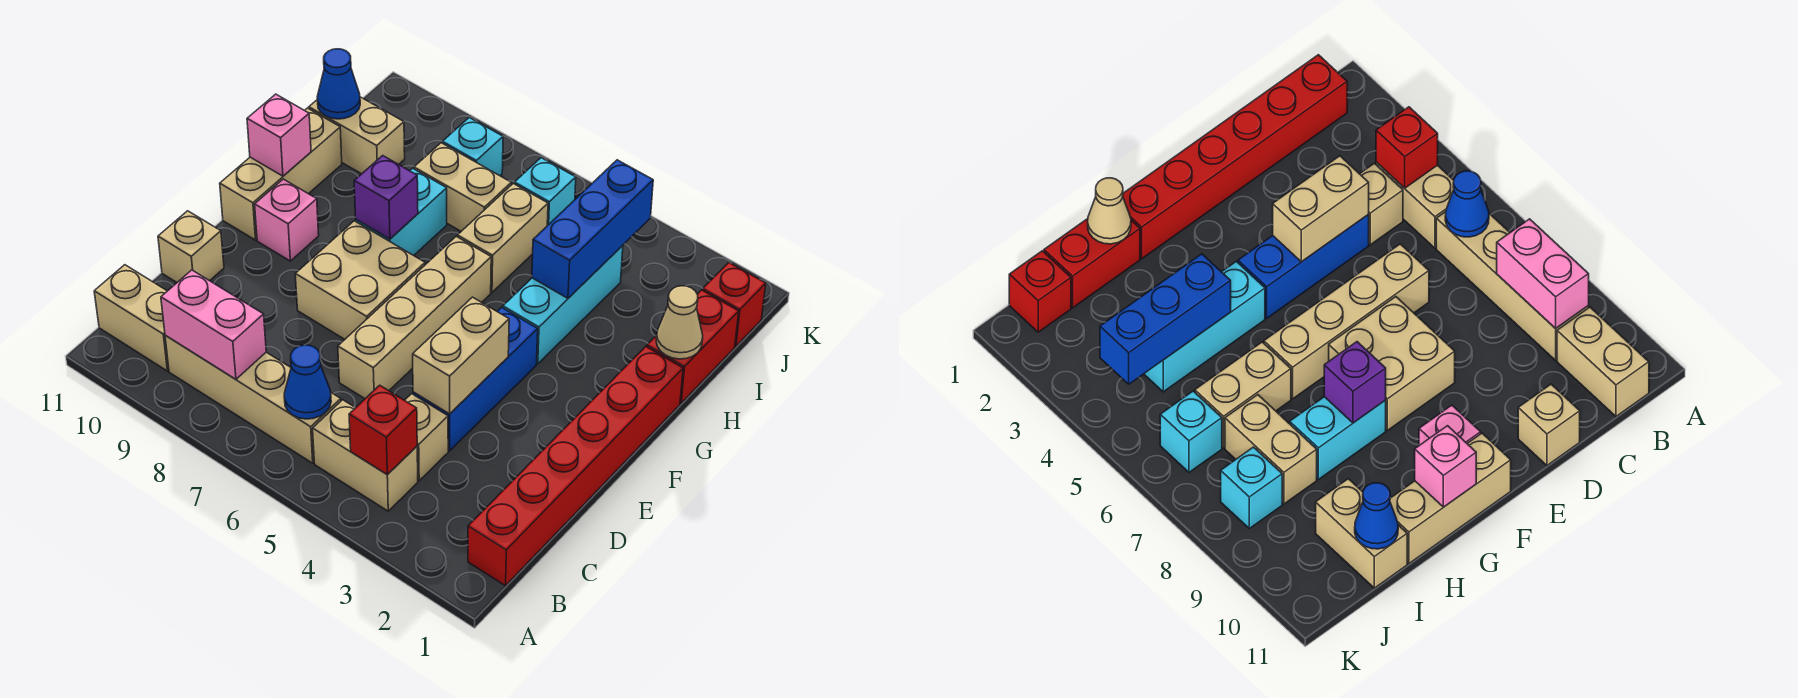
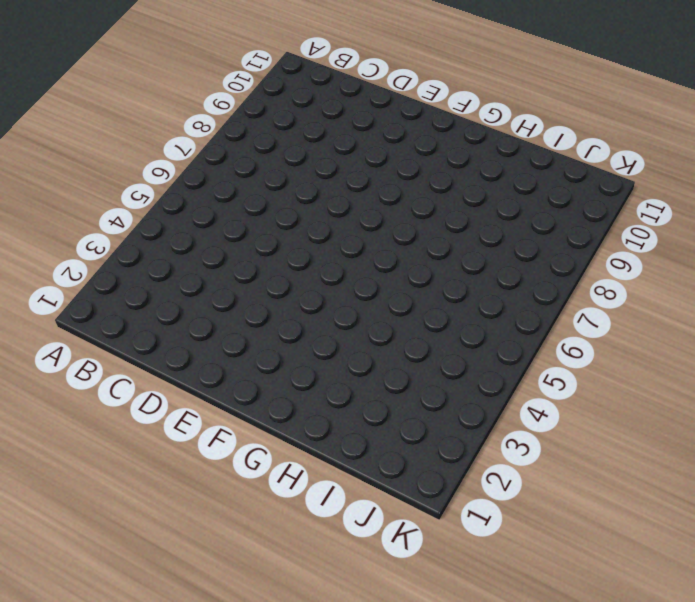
none -> red brick B1:G1 level 1
none -> tan brick B4:B5 level 1
none -> tan brick B6:B9 level 1

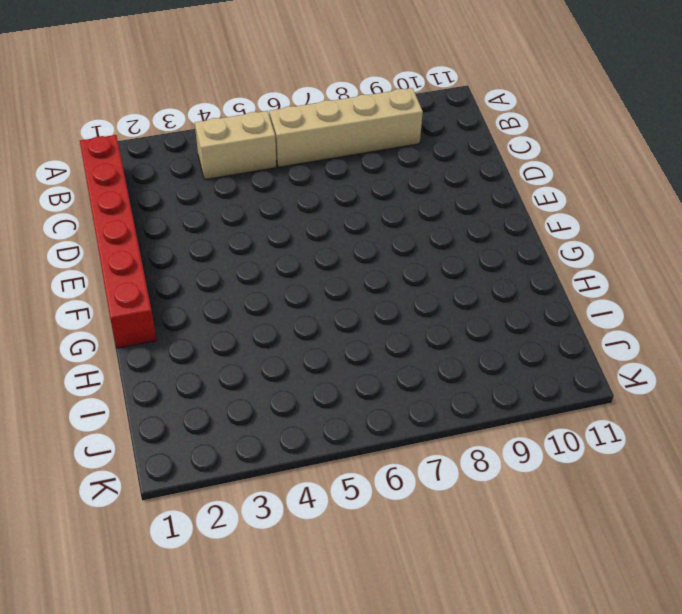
none -> tan brick B10:B11 level 1
none -> tan brick C4 level 1
none -> blue brick D4:F4 level 1

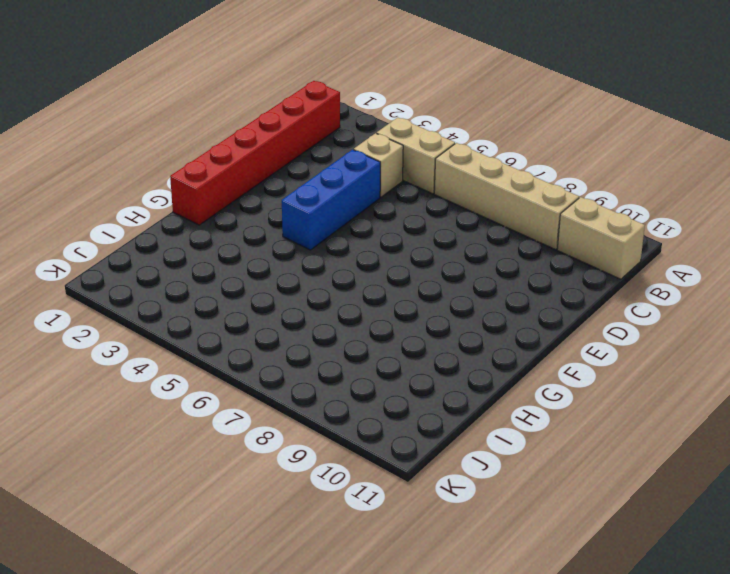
none -> tan brick D6:G6 level 1
none -> tan brick D11 level 1
none -> tan brick E7:F8 level 1

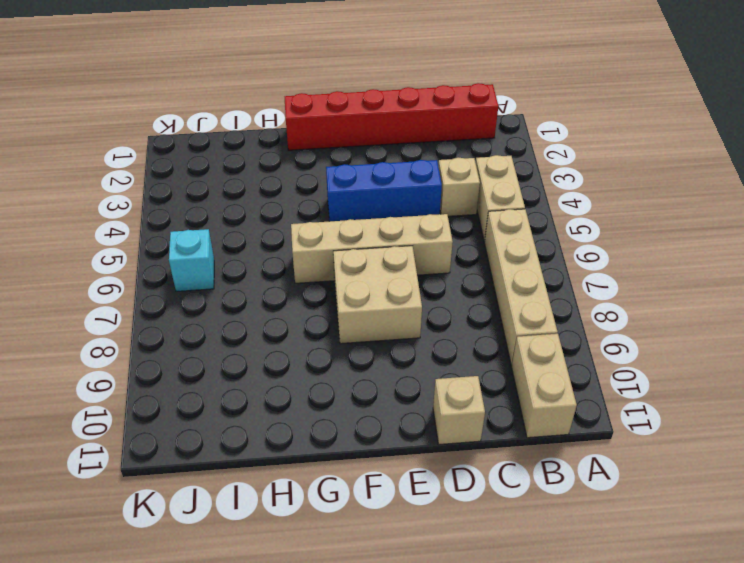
none -> pink brick F10 level 1
none -> tan brick F11:H11 level 1
none -> cyan brick G4:I4 level 1

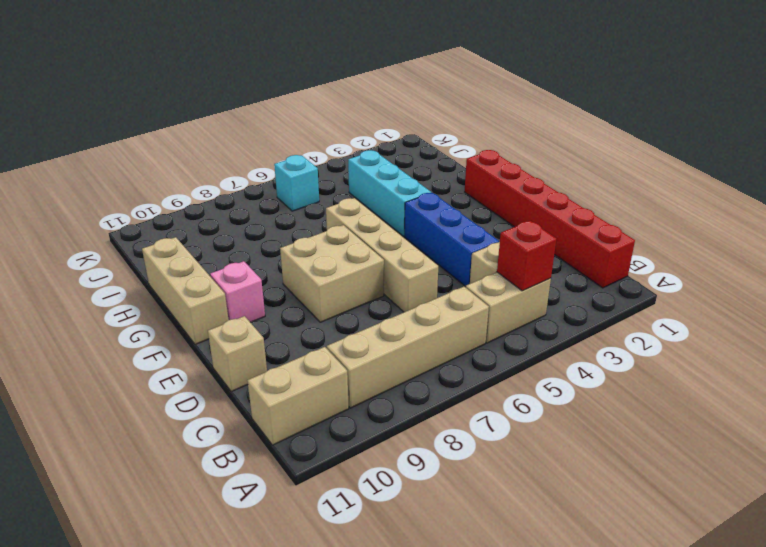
none -> cyan brick G8:H8 level 1
none -> red brick H1:I1 level 1
none -> tan brick H6:I6 level 1

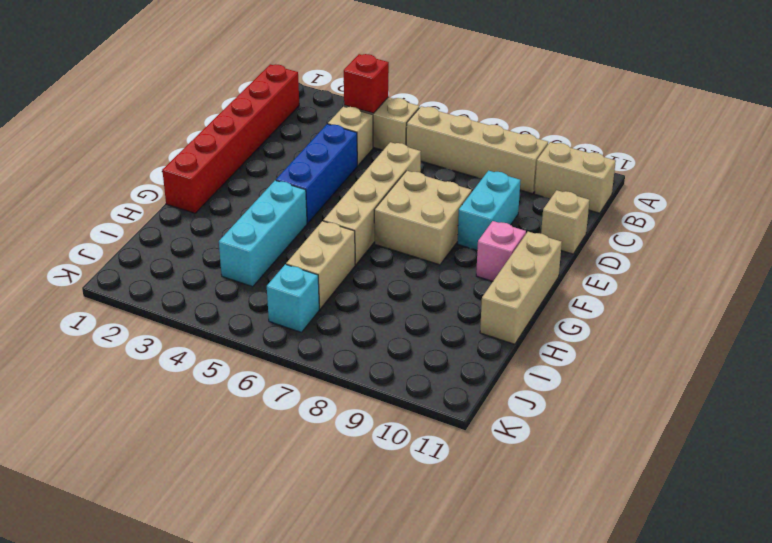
cyan brick D9:E9 level 1 -> cyan brick G8:H8 level 1
none -> red brick H1:I1 level 1
none -> tan brick I7:I8 level 1
none -> tan brick I10:I11 level 1

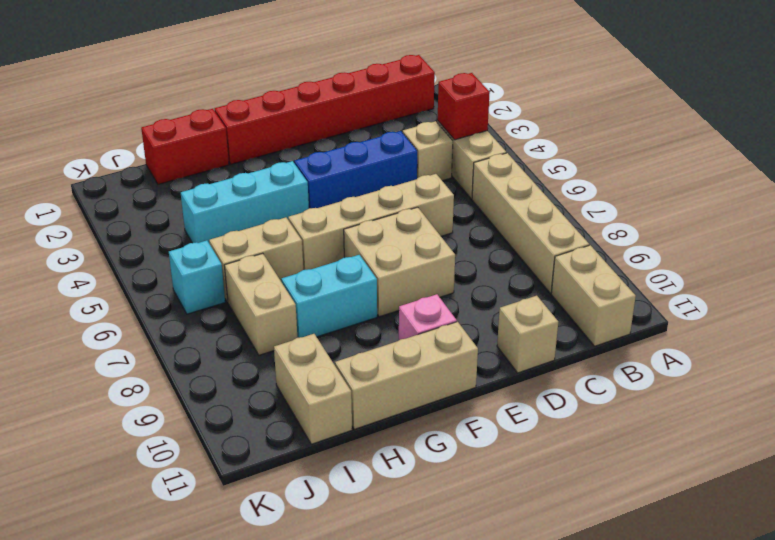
none -> red brick J1 level 1
none -> cyan brick J8 level 1
none -> blue cone B6 level 2

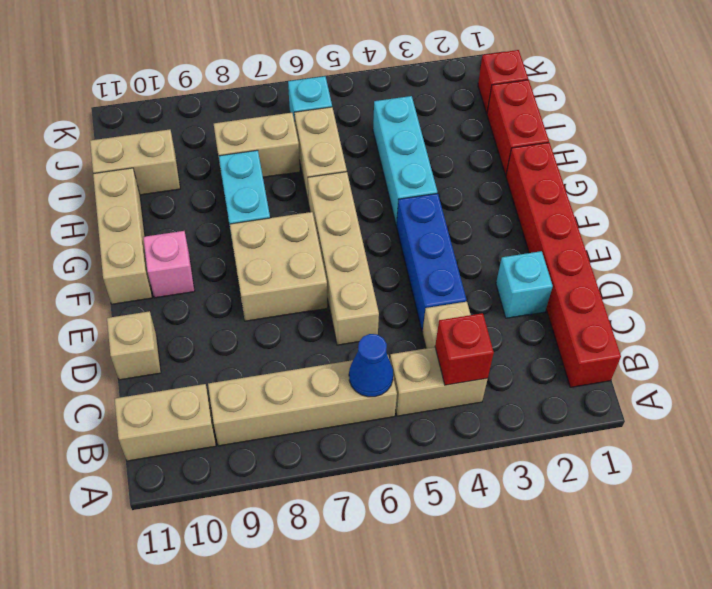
cyan brick D2 level 1 -> cyan brick J8 level 1
none -> pink brick B8:B9 level 2
none -> tan brick D4:E4 level 2
none -> purple brick G8 level 2

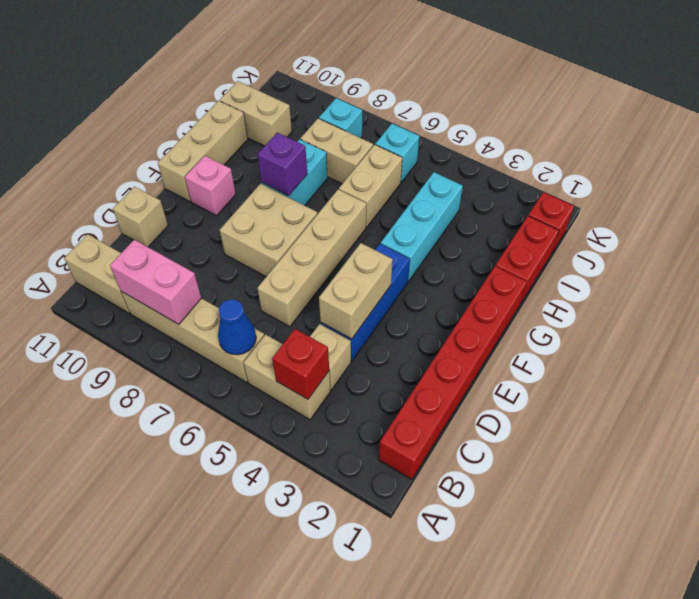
none -> pink brick G11 level 2
none -> tan cone H1 level 2
none -> blue brick H4:J4 level 2

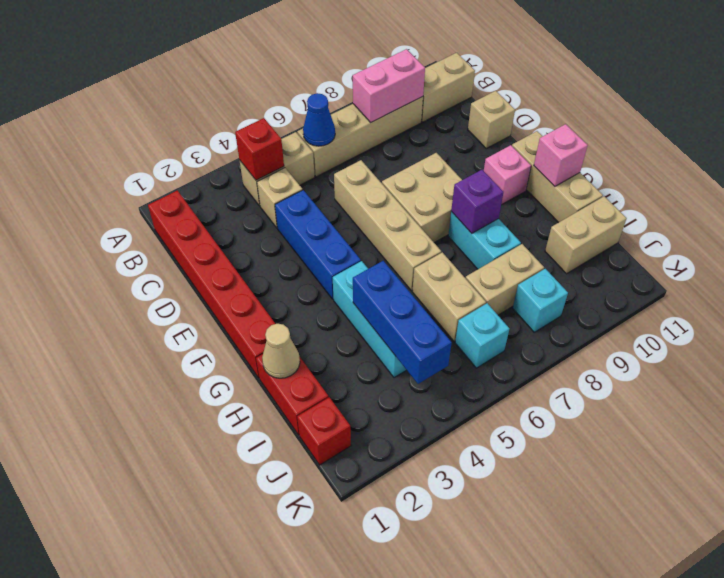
none -> tan brick D4:E4 level 2
none -> blue cone I11 level 2

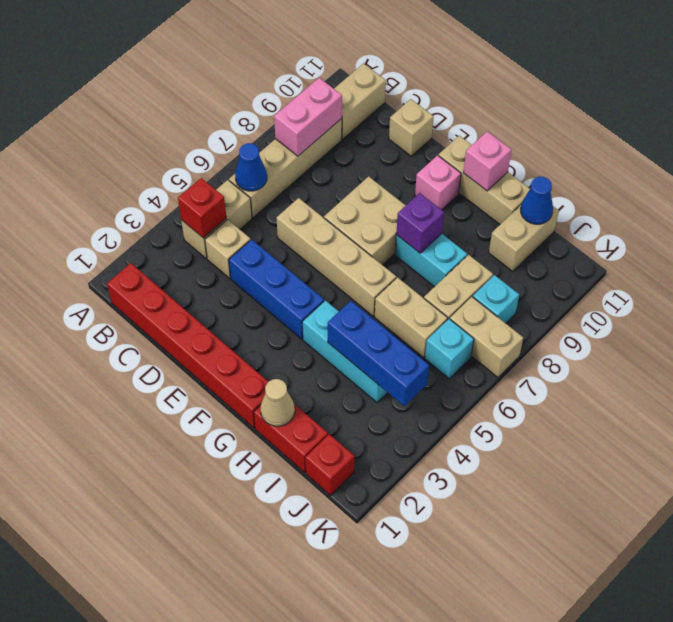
tan brick J7:K7 level 1 -> tan brick D4:E4 level 2

